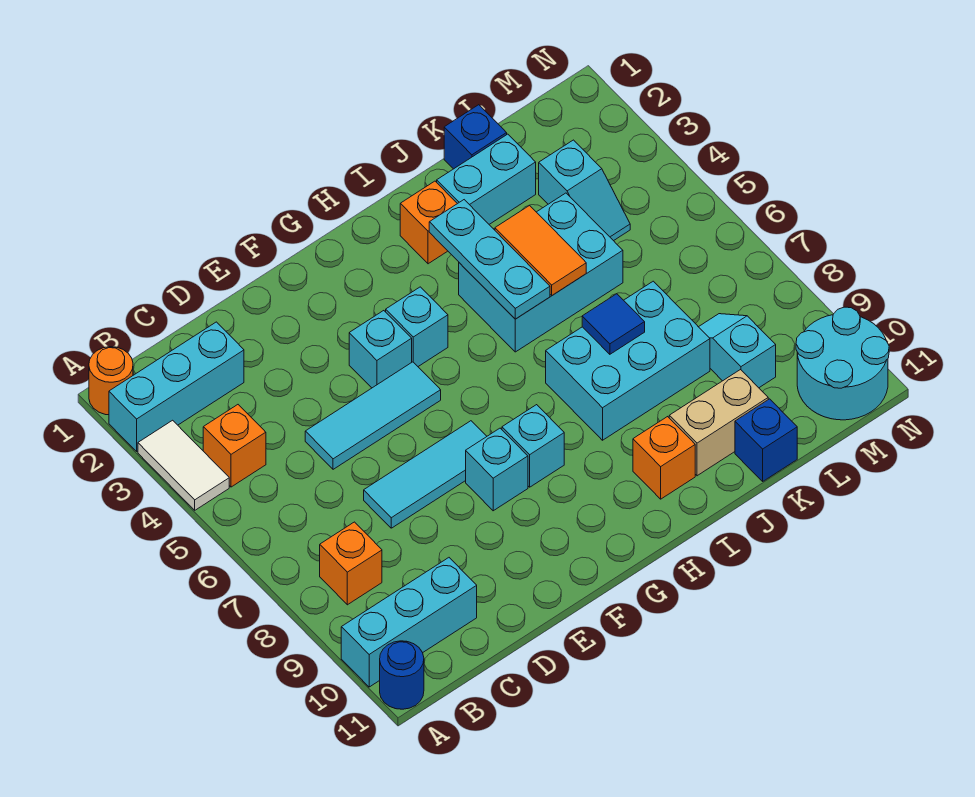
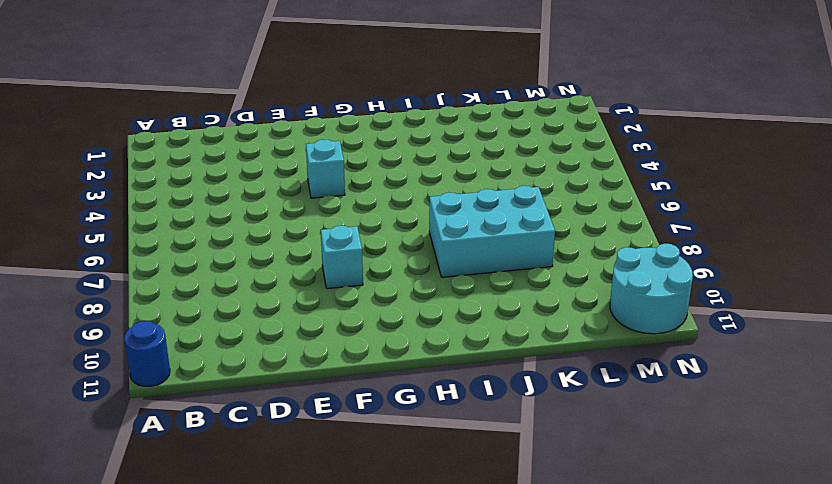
none -> orange round brick A1 level 1
none -> cyan brick A2:C2 level 1
none -> white tile A3:A4 level 1

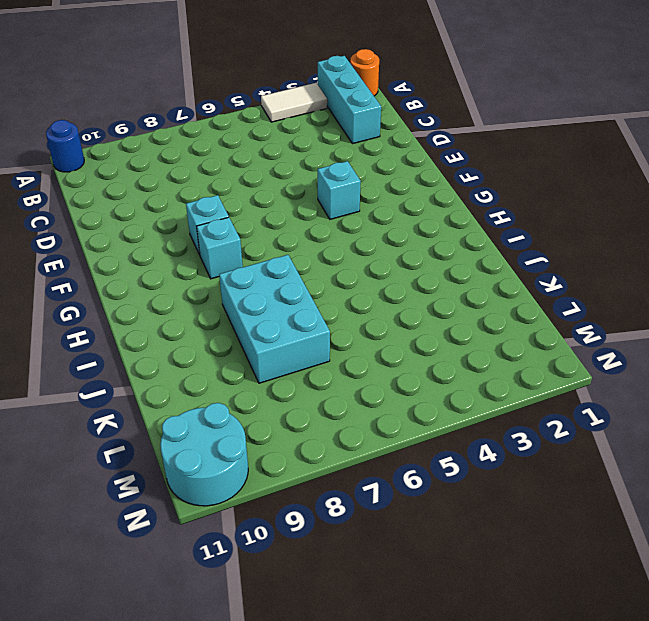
none -> cyan brick A10:C10 level 1
none -> orange brick B4 level 1
none -> orange brick B8 level 1

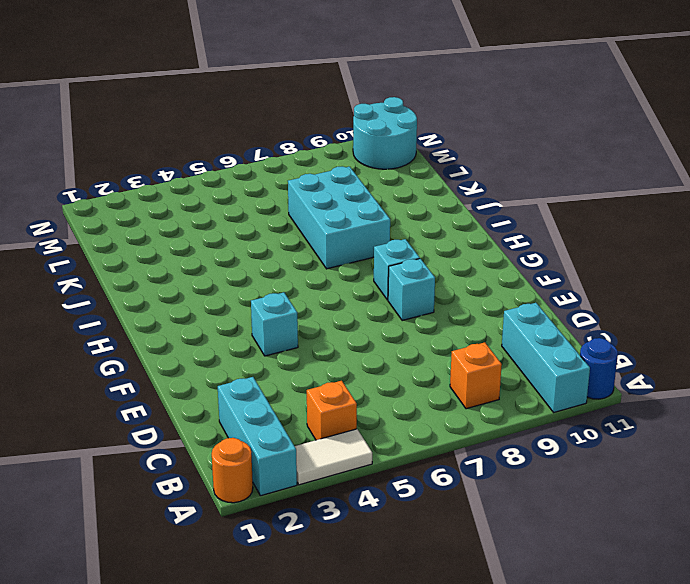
none -> cyan tile D5:F5 level 1
none -> cyan tile D7:F7 level 1
none -> cyan brick G4 level 1

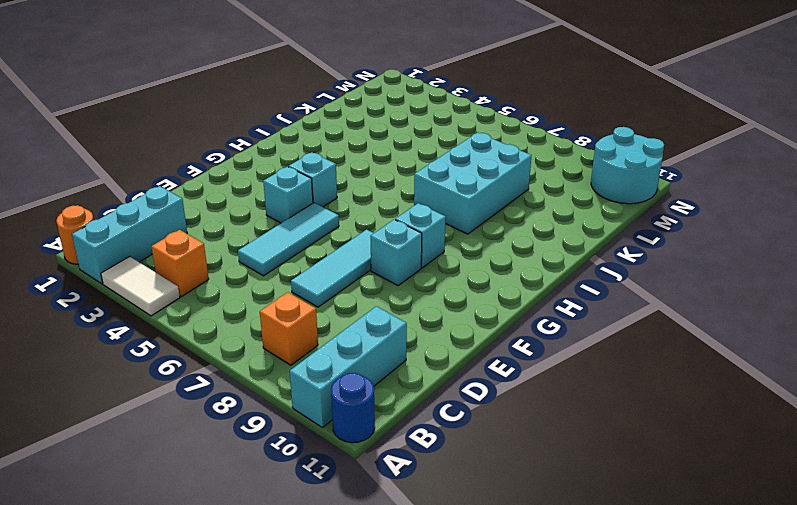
none -> orange brick I2 level 1
none -> cyan brick I4:K5 level 1
none -> orange brick I10 level 1

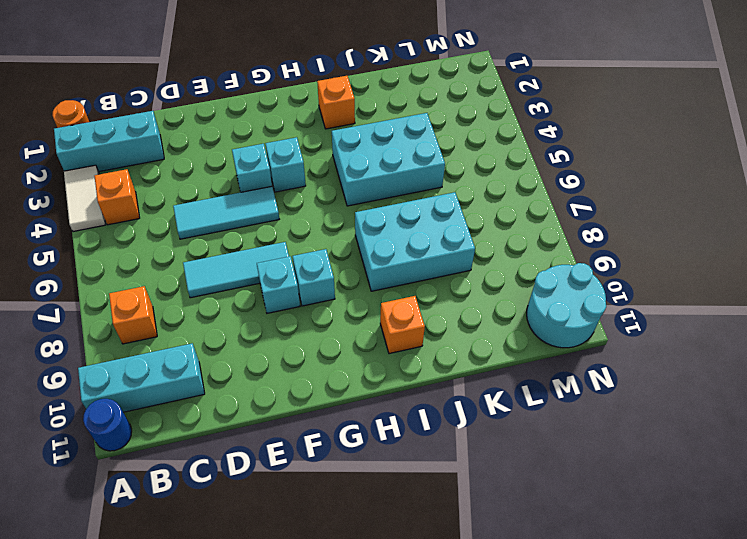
none -> cyan brick J2:K2 level 1
none -> tan brick J10:K10 level 1
none -> blue brick K1 level 1

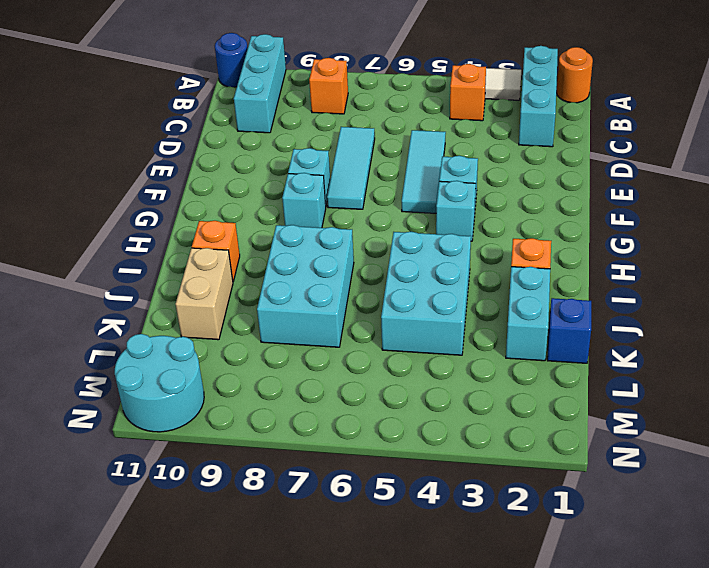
none -> blue brick K11 level 1
none -> cyan slope L3:L4 level 1 top 3
none -> cyan slope L8:L9 level 1 top 9

